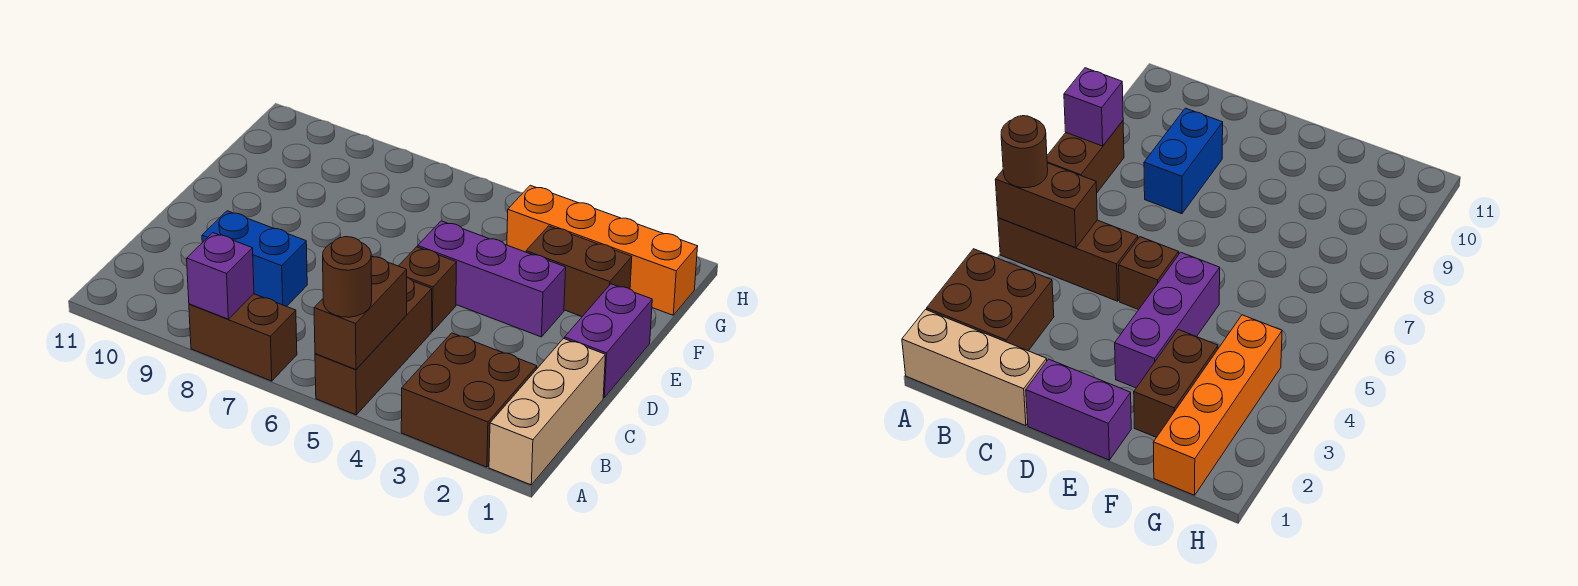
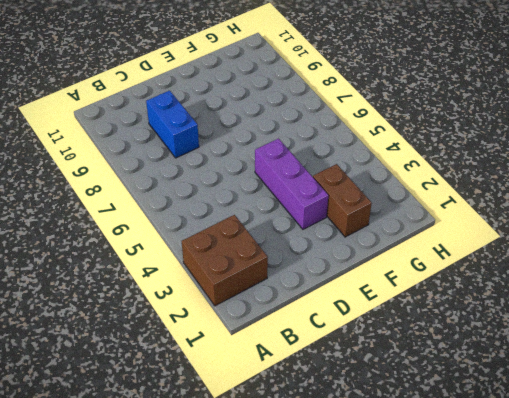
none -> tan brick A1:C1 level 1
none -> brown brick A5:C5 level 1
none -> brown brick A7:A8 level 1

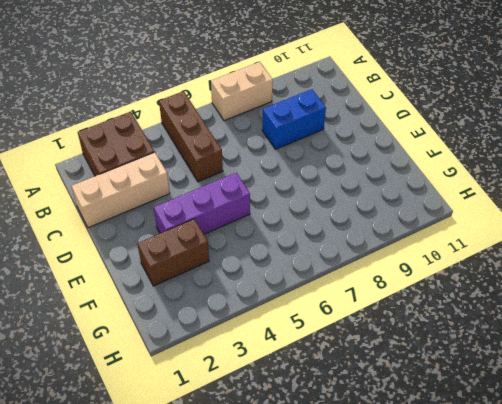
tan brick A7:A8 level 1 -> brown brick A7:A8 level 1
tan brick C1:C3 level 1 -> tan brick A1:C1 level 1
none -> purple brick D1:E1 level 1
none -> brown brick D5 level 1
none -> orange brick G1:G4 level 1

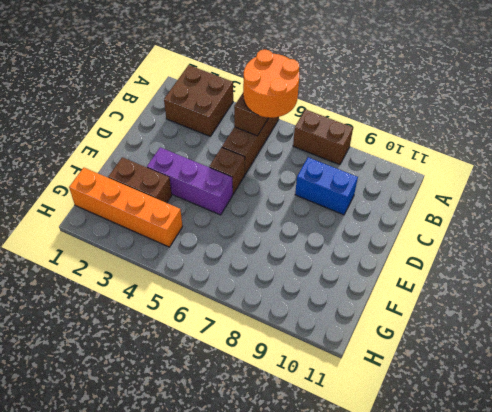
orange round brick A5:B6 level 3 -> brown round brick A5 level 3
none -> tan brick A1:C1 level 1
none -> purple brick D1:E1 level 1
none -> purple brick A8 level 2

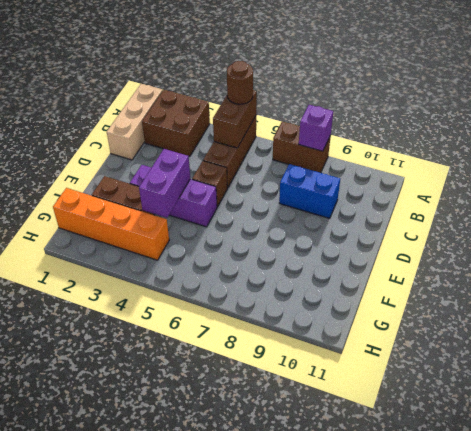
purple brick E4:F4 level 2 -> purple brick D1:E1 level 1

